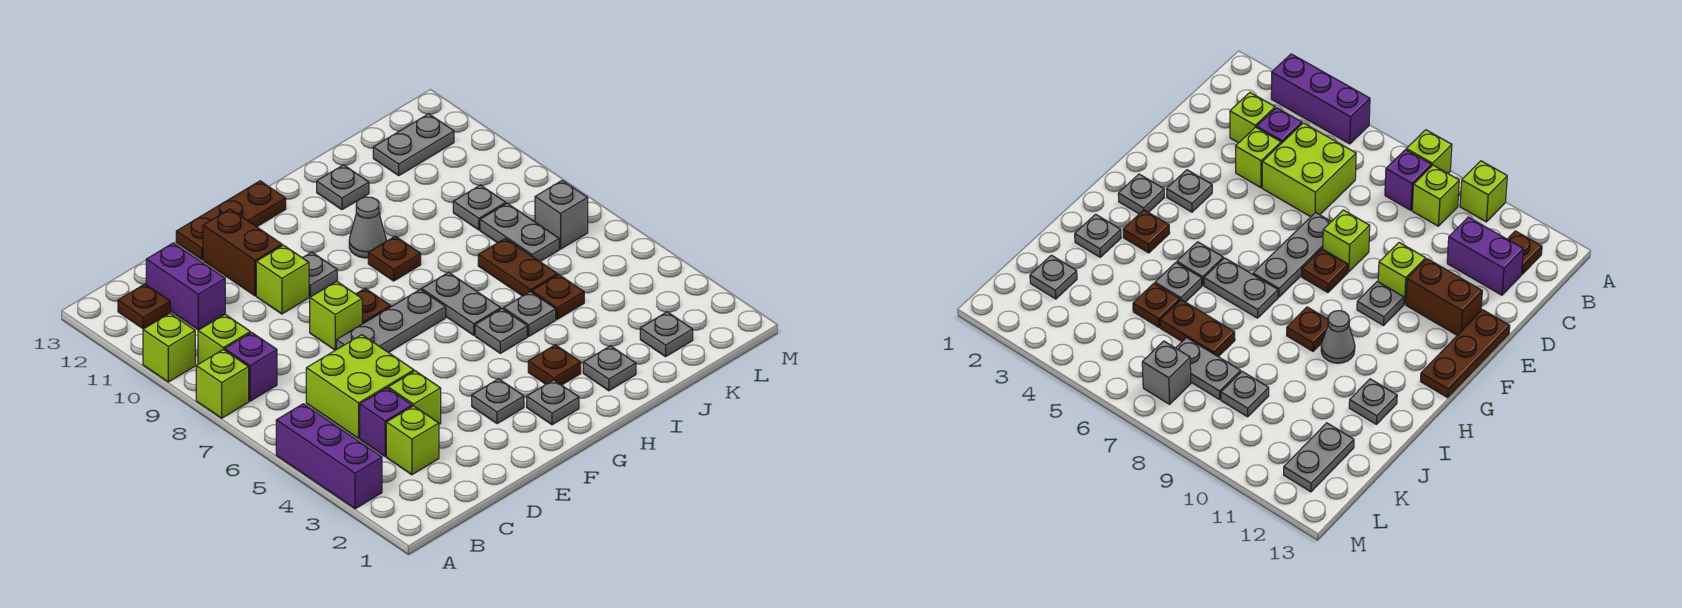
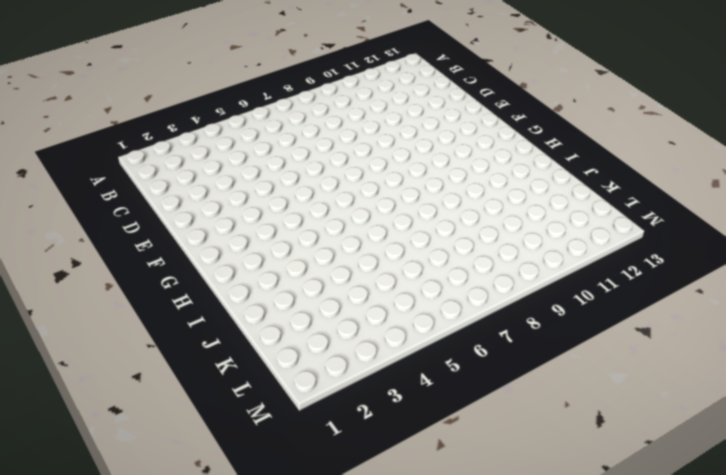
none -> purple brick A3:A5 level 1
none -> lime brick A8 level 1
none -> lime brick A10 level 1
none -> purple brick B8 level 1

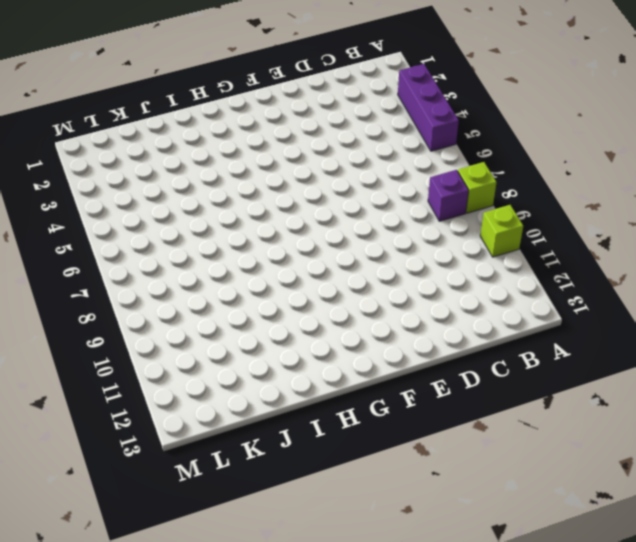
none -> lime brick B9 level 1
none -> brown plate B12 level 1
none -> lime brick C3 level 1
none -> purple brick C4 level 1

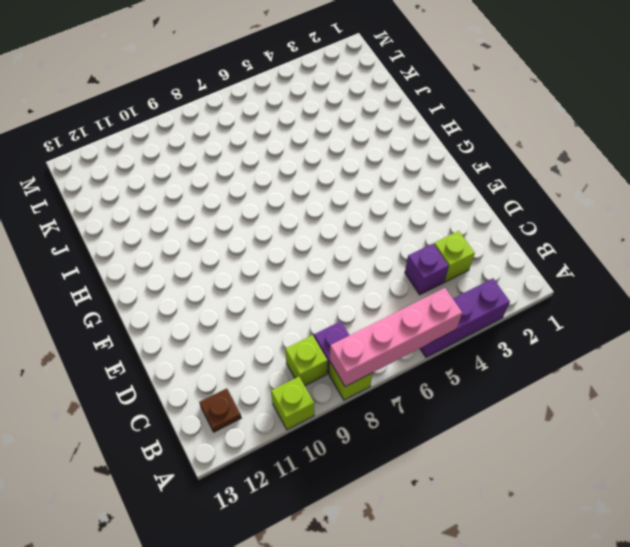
pink brick A5:A8 level 2 -> none
none -> lime brick C5:D6 level 1
none -> purple brick C11:C12 level 1
none -> lime brick D4 level 1
none -> grey plate E7:G7 level 1

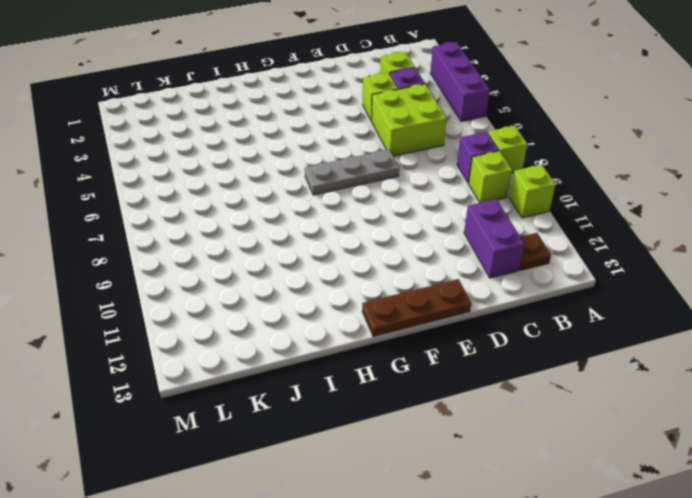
none -> lime brick E8 level 1
none -> lime brick E10 level 1
none -> brown brick E11:E12 level 1
none -> grey plate F3 level 1

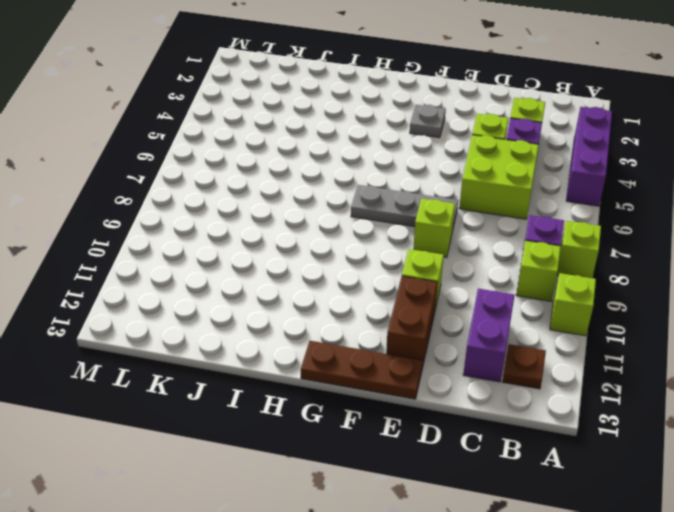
none -> brown plate F8 level 1
none -> grey plate F10 level 1
none -> grey plate G2 level 1
none -> brown plate H3 level 1

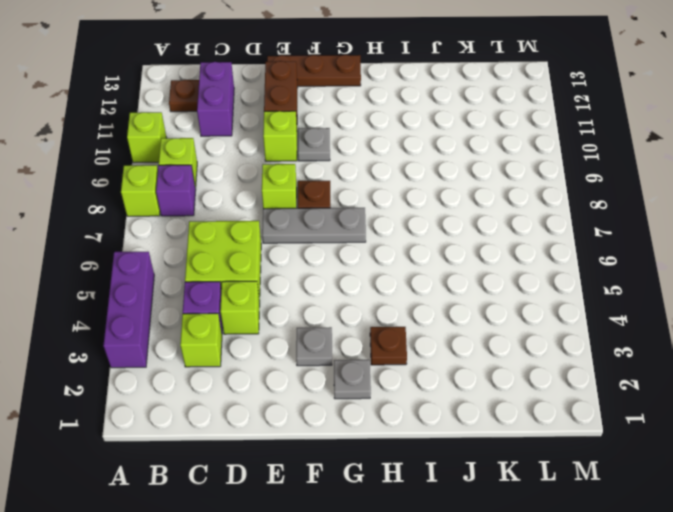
none -> grey plate H5 level 1
none -> grey plate H6:H7 level 1
none -> brown plate H9 level 1
none -> grey cone H10 level 1

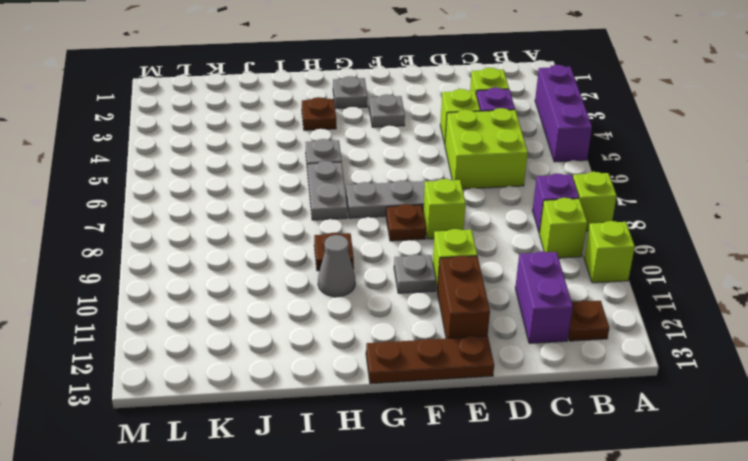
none -> grey plate I2 level 1
none -> grey plate I5 level 1
none -> grey plate I12 level 1
none -> brown plate J5 level 1

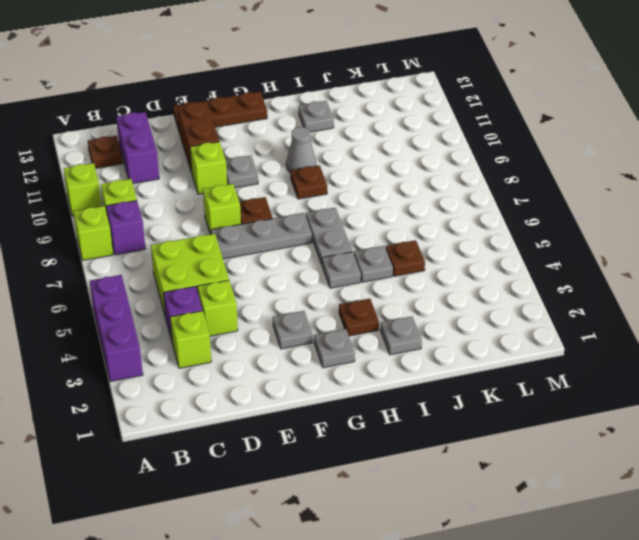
none -> brown plate J6:J7 level 1
none -> grey plate K2 level 1
none -> grey plate K7:K8 level 1
none -> grey plate K9 level 1

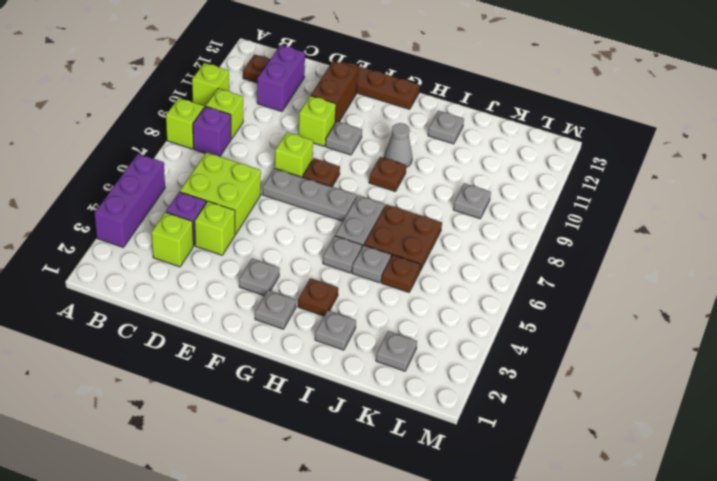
brown plate I6:J7 level 1 -> brown plate J6:J7 level 1
none -> grey plate K7:K8 level 1
none -> grey plate K12:L12 level 1
none -> grey brick L7 level 1

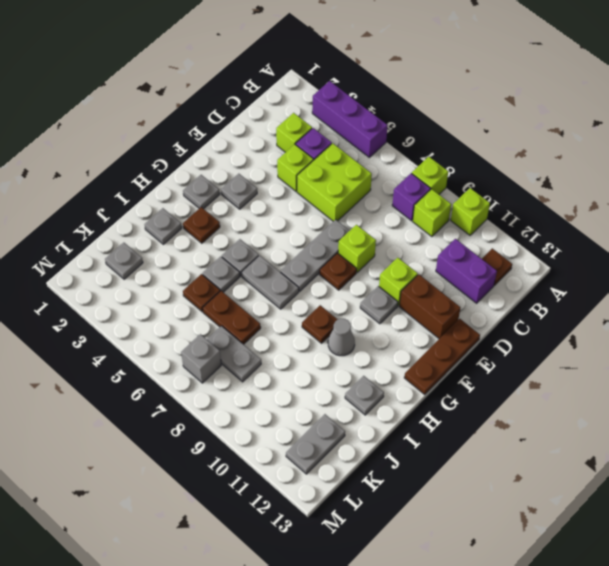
none -> grey plate K9 level 1

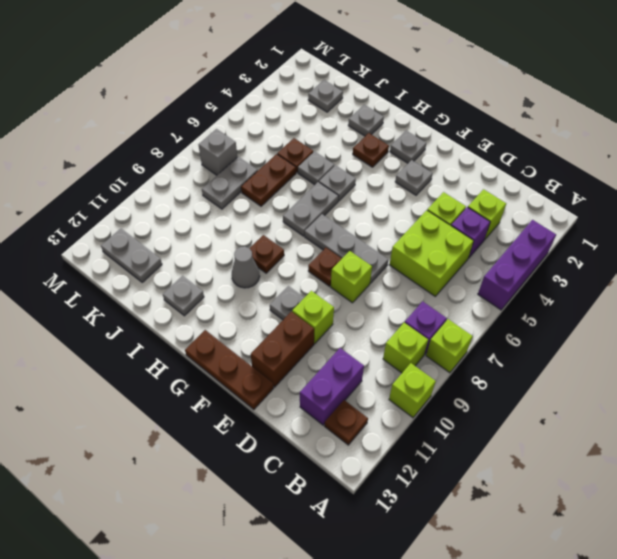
none -> grey plate K9 level 1

